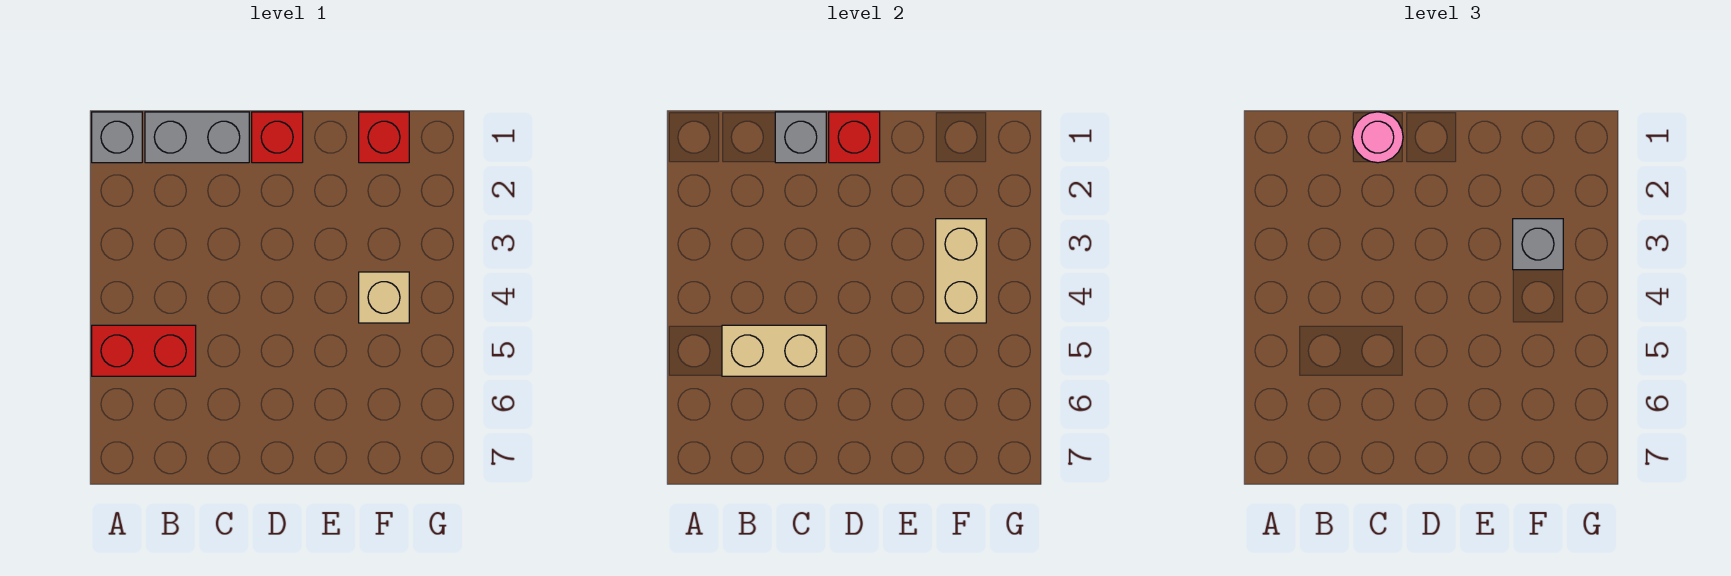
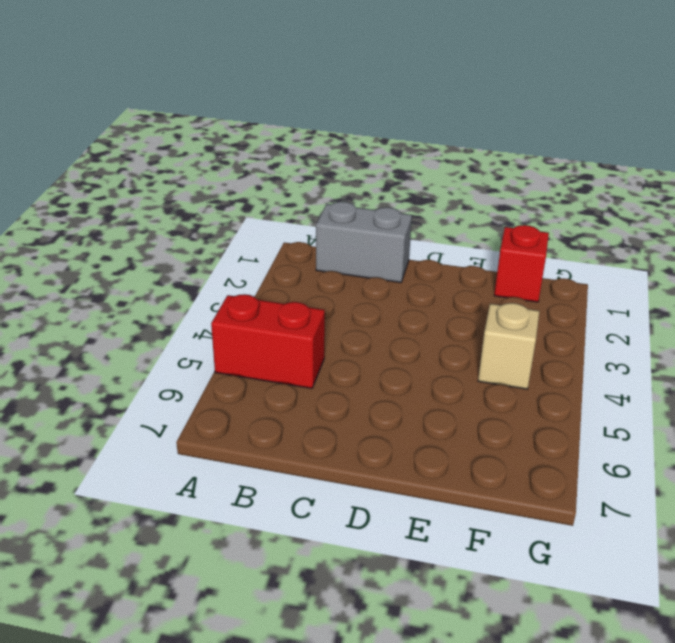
none -> grey brick A1 level 1
none -> red brick D1 level 1
none -> tan brick B5:C5 level 2

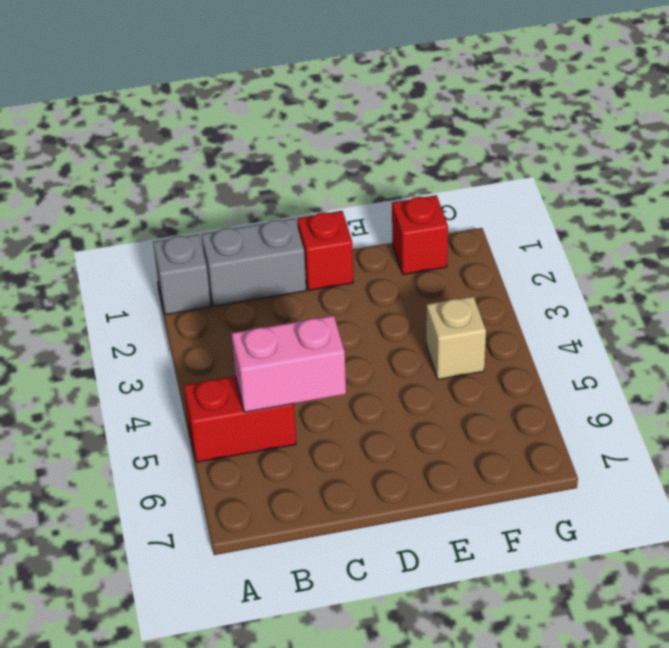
pink brick B5:C5 level 2 -> tan brick B5:C5 level 2
none -> grey brick C1 level 2
none -> red brick D1 level 2
none -> tan brick F3:F4 level 2

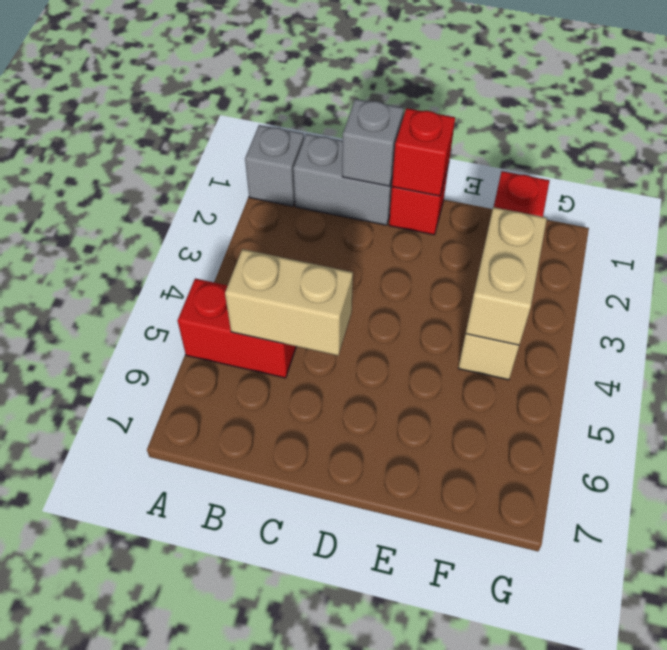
none -> pink round brick C1 level 3
none -> grey brick F3 level 3

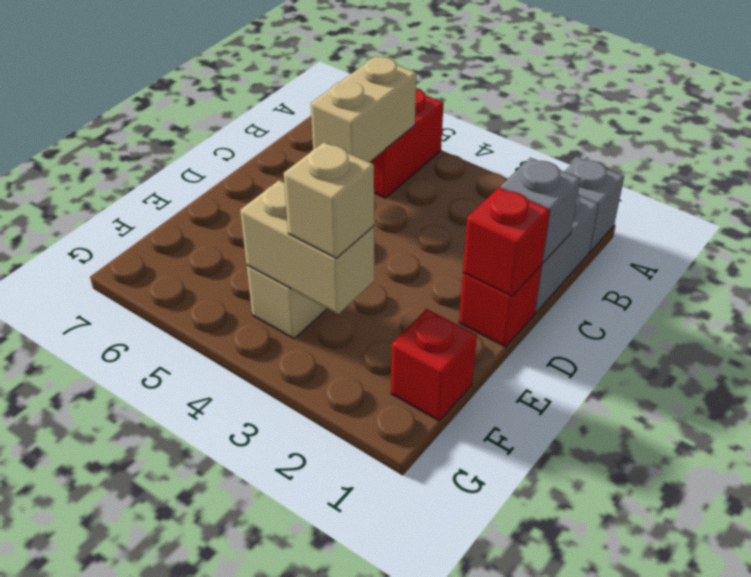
tan brick F3 level 3 -> grey brick F3 level 3
none -> pink round brick C1 level 3

